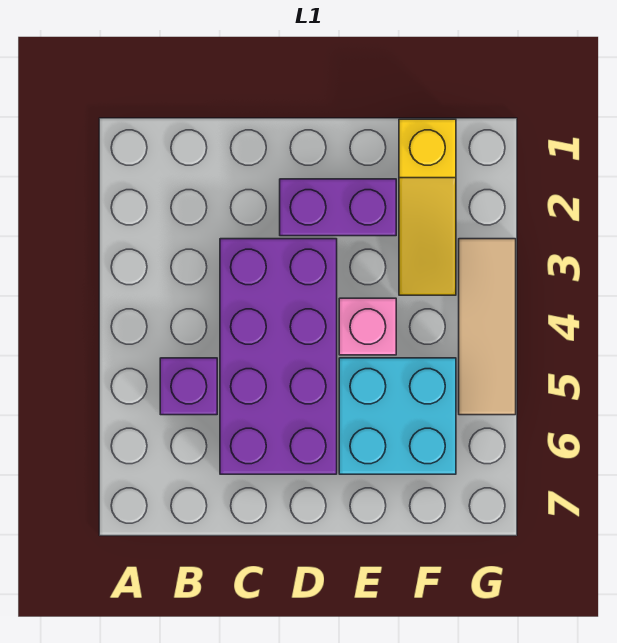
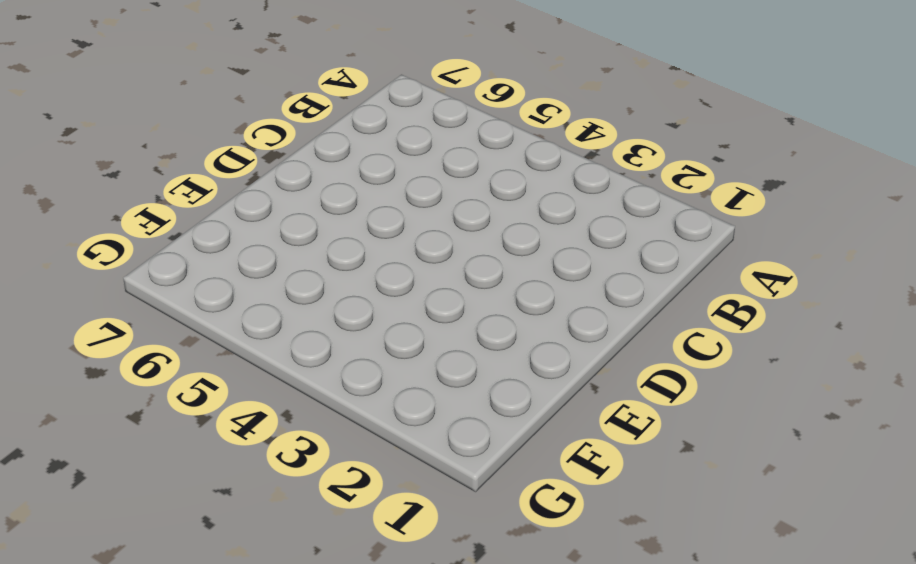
none -> purple brick B5 level 1
none -> purple brick C3:D6 level 1

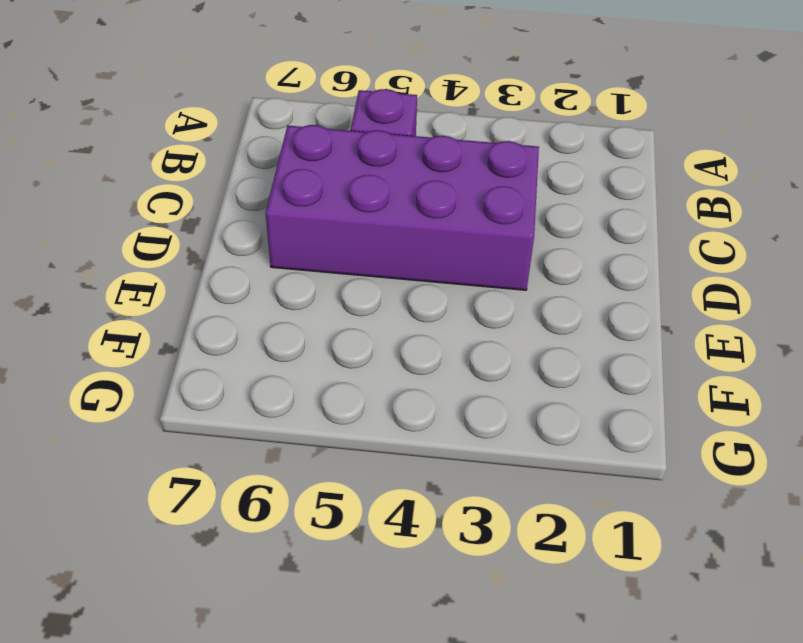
none -> purple brick D2:E2 level 1
none -> pink brick E4 level 1

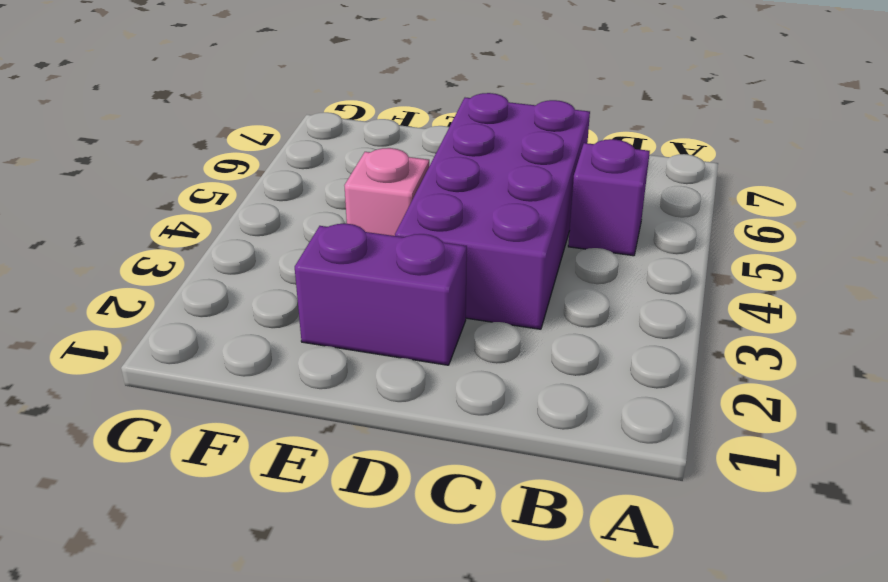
none -> cyan brick E5:F6 level 1
none -> yellow slope F1:F3 level 1 top 1

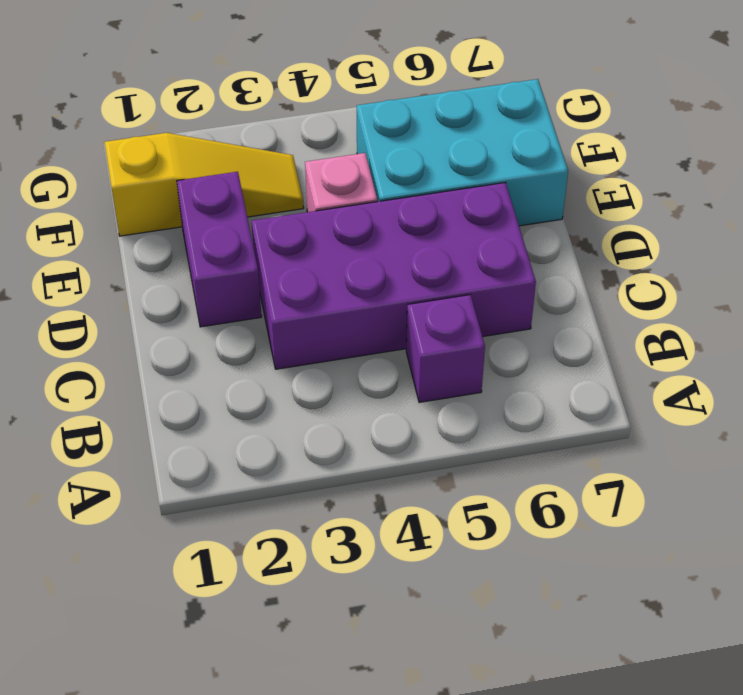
cyan brick E5:F7 level 1 -> cyan brick E5:F6 level 1
none -> tan tile G3:G5 level 1

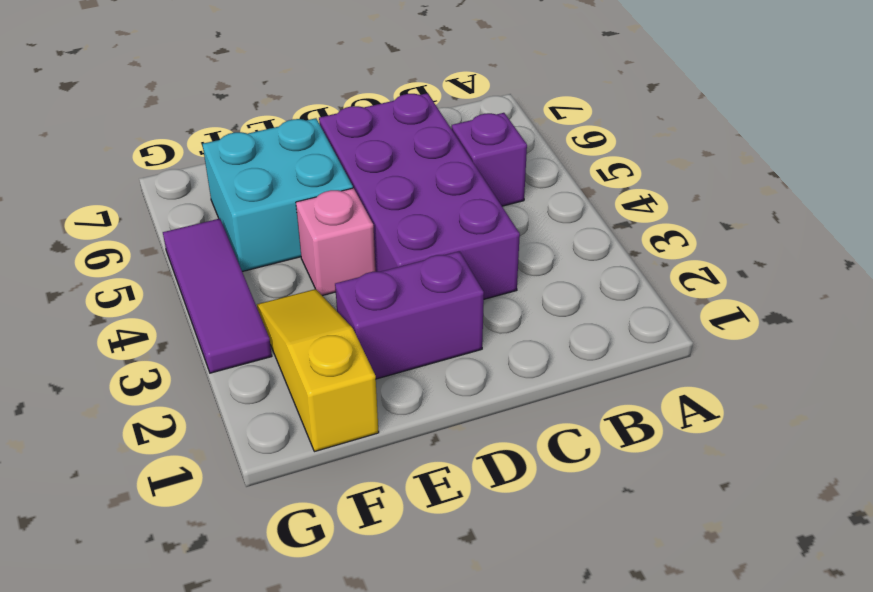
purple tile G3:G5 level 1 -> tan tile G3:G5 level 1

